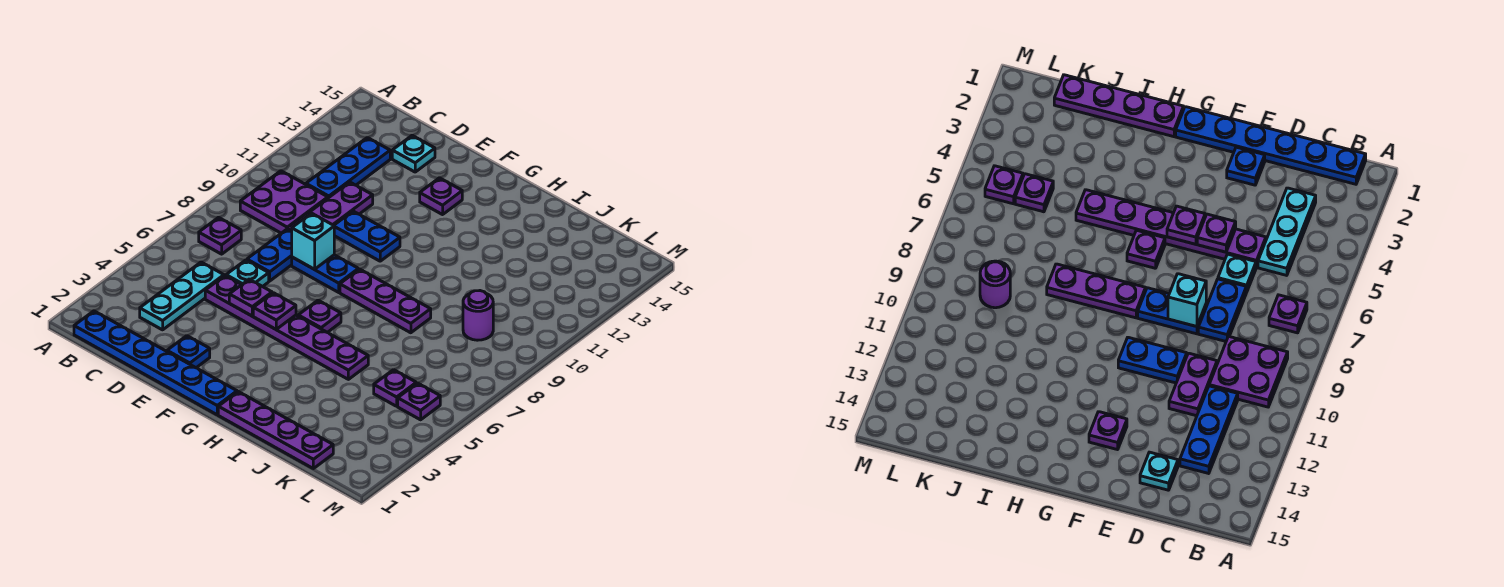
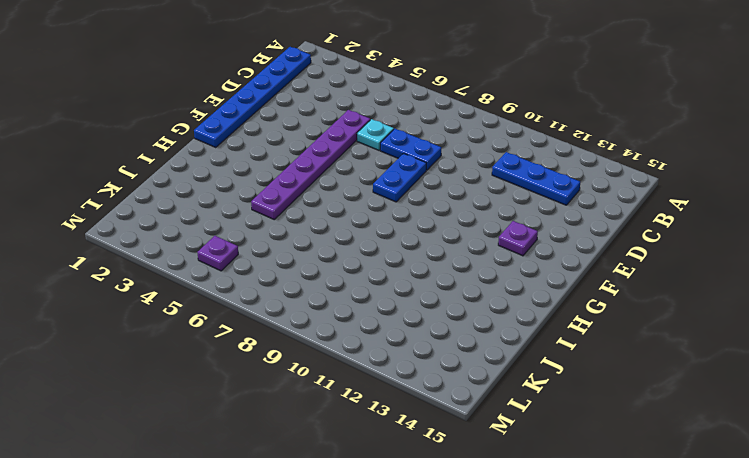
none -> purple plate B7 level 1
none -> purple plate B9:C10 level 1
none -> cyan plate C3:C5 level 1

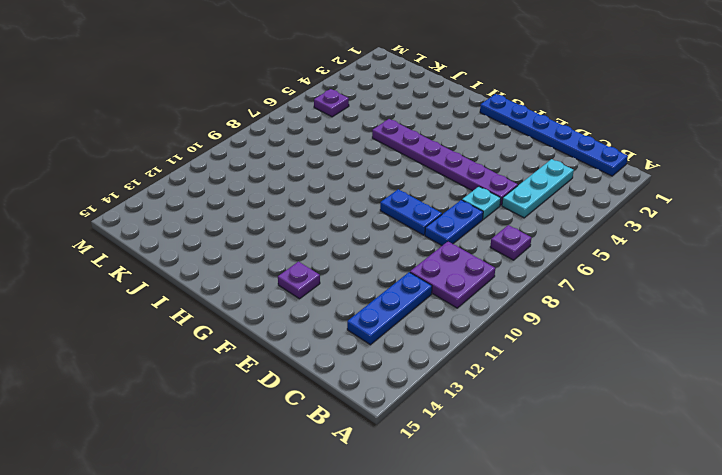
none -> purple plate D10:D11 level 1
none -> cyan plate D14 level 1
none -> blue plate E2 level 1

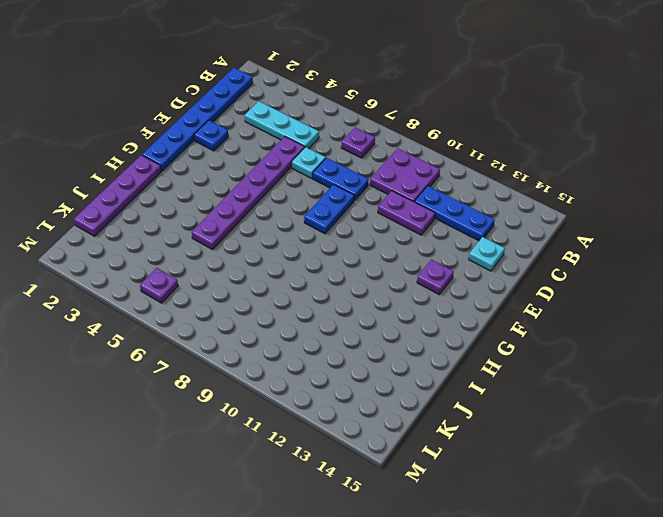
none -> blue plate E10:F10 level 1
none -> purple plate G6 level 1
none -> purple plate G8:I8 level 1

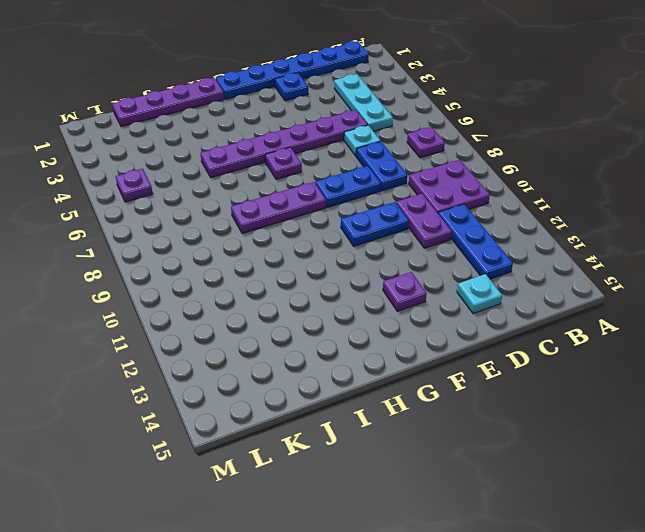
none -> purple plate K5 level 1
none -> purple round brick K9 level 1
none -> purple plate E5 level 2

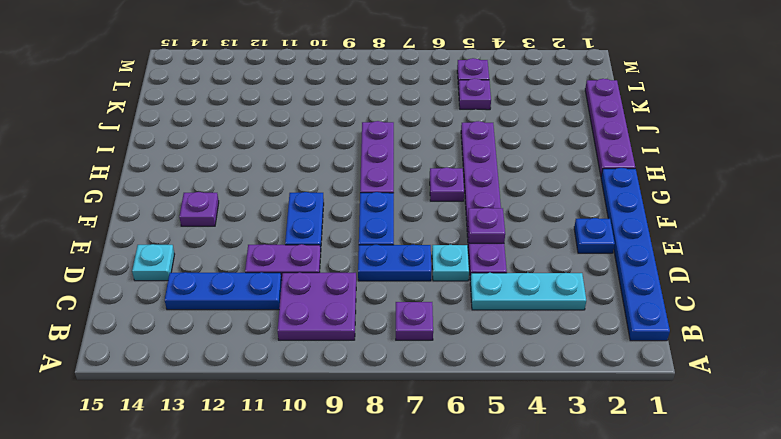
none -> purple round brick K9 level 1
none -> cyan brick E8 level 2
none -> purple plate F5 level 2

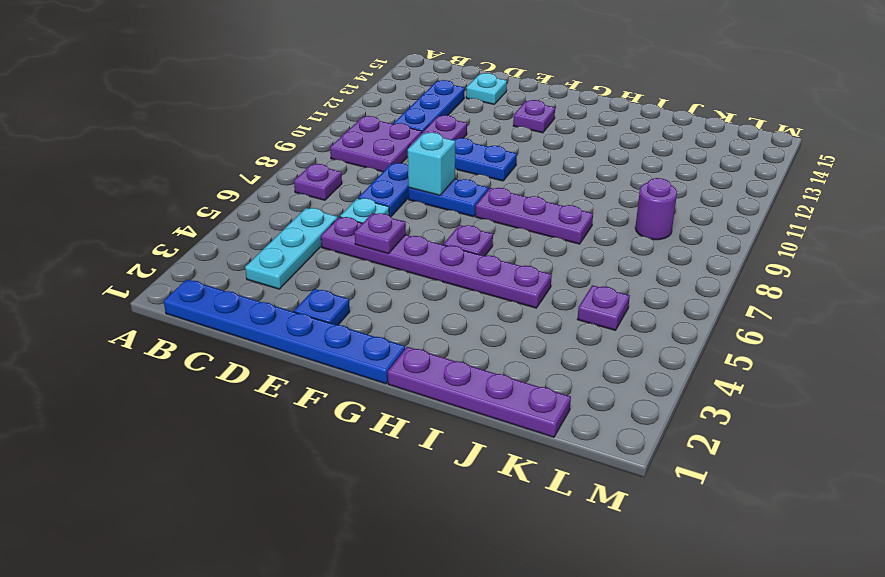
none -> purple plate L5 level 1
none -> purple plate F5 level 2

